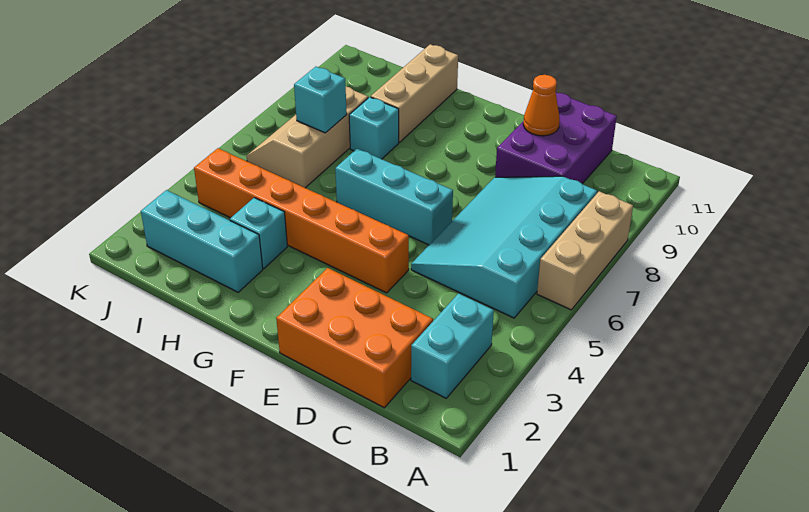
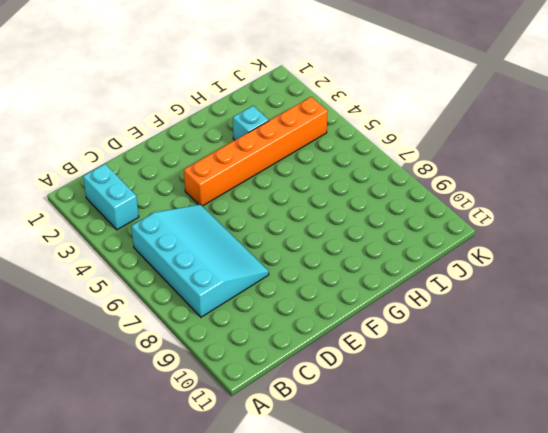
none -> tan brick A6:A8 level 1
none -> orange brick C1:E2 level 1
none -> purple brick C9:D11 level 1

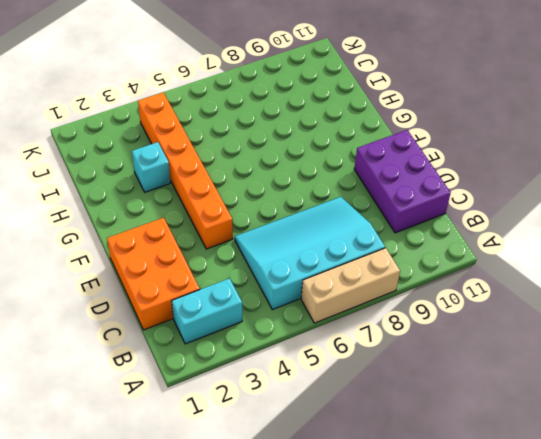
purple brick C10:E11 level 1 -> purple brick C9:D11 level 1
none -> cyan brick E6:G6 level 1
none -> cyan brick H2:J2 level 1
none -> cyan brick H8 level 1

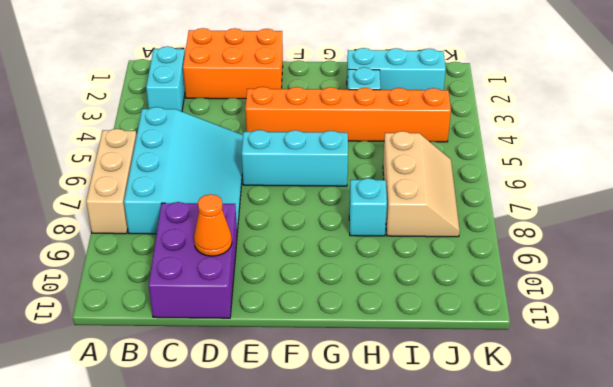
none -> tan brick H9:H11 level 1
none -> cyan brick I7 level 2

